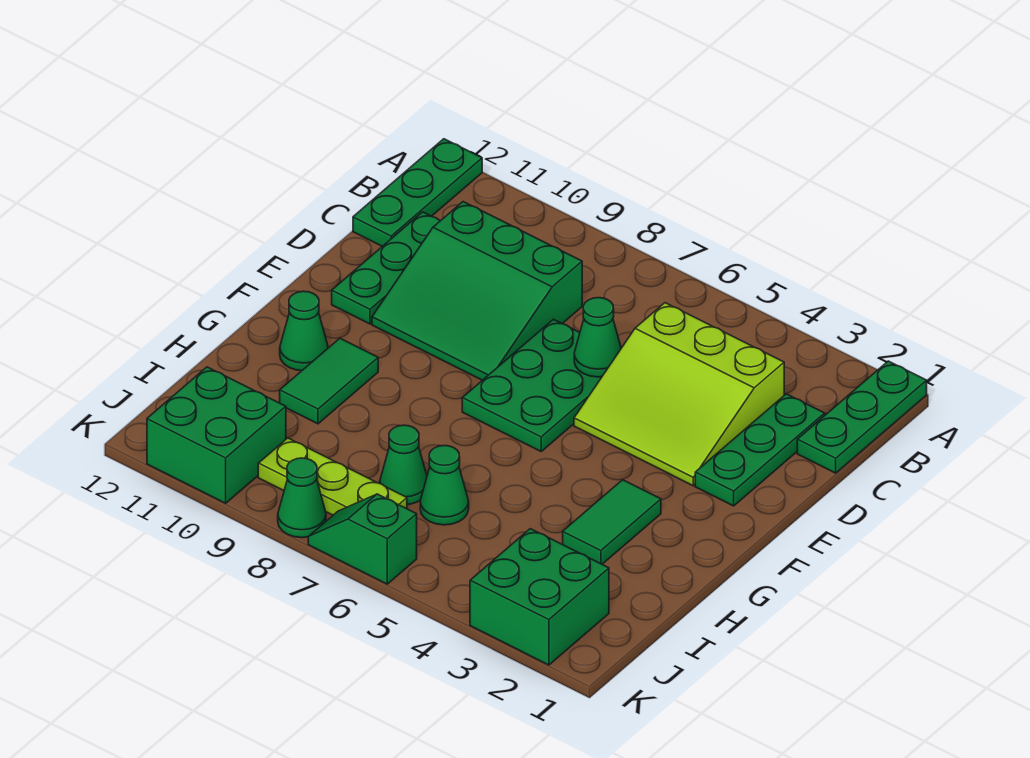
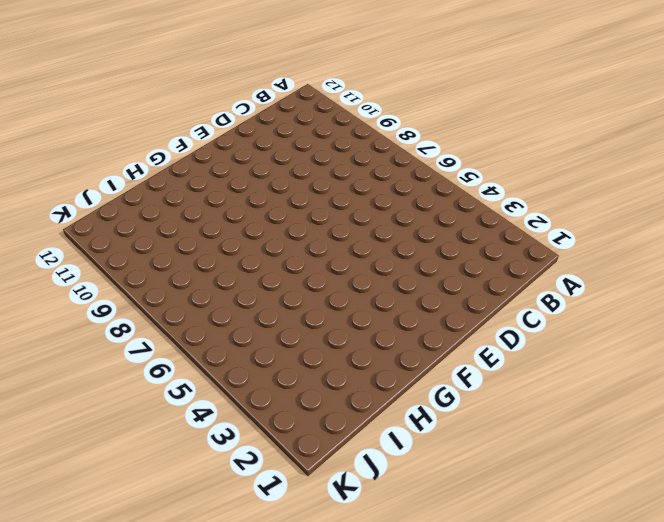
none -> green plate A1:C1 level 1
none -> green plate A12:C12 level 1
none -> green plate C2:E2 level 1

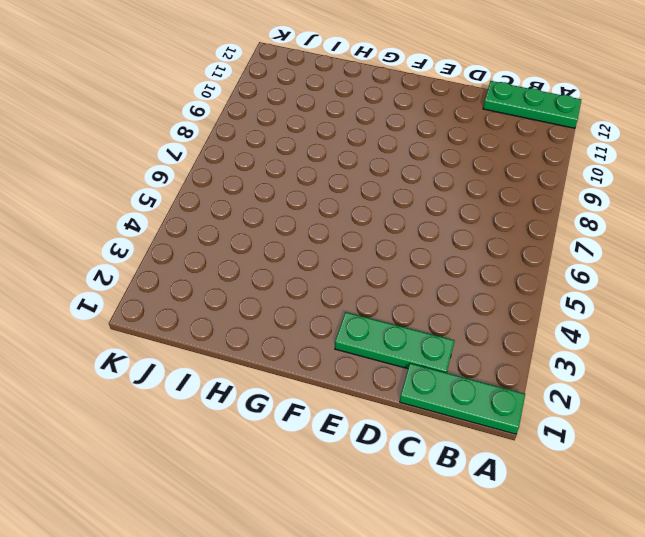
none -> lime slope C3:E5 level 1 top C
none -> green slope C8:E10 level 1 top C
none -> green plate C11:E11 level 1

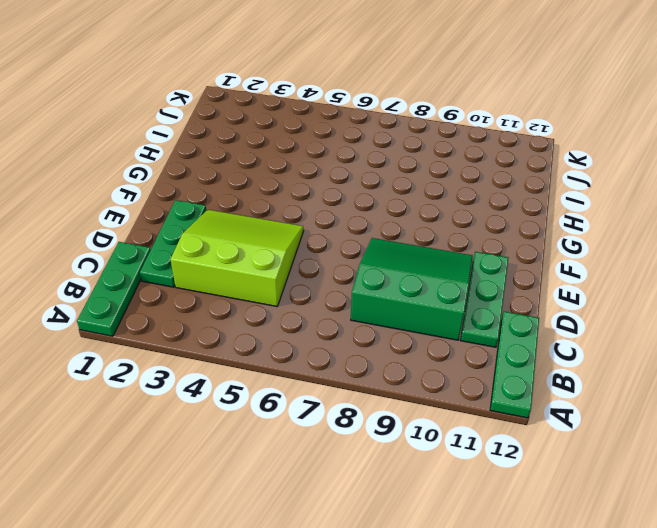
none -> green plate D6:F7 level 1
none -> green tile G3:H3 level 1
none -> green tile G10:H10 level 1

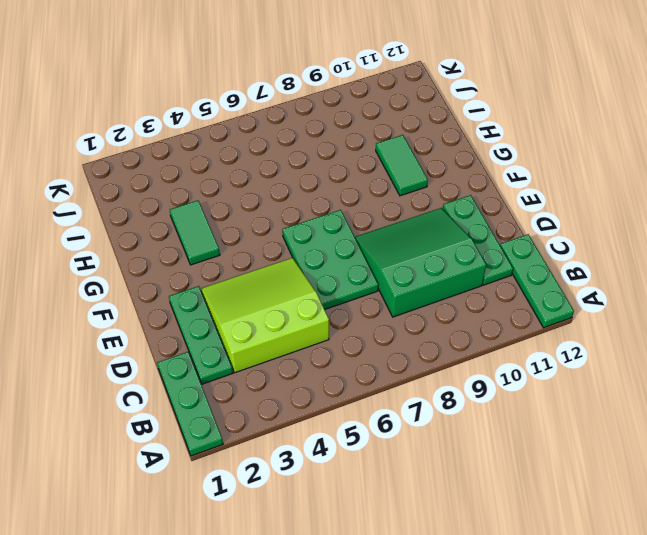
none -> green cone G11 level 1
none -> green cone I6 level 1
none -> green cone I7 level 1

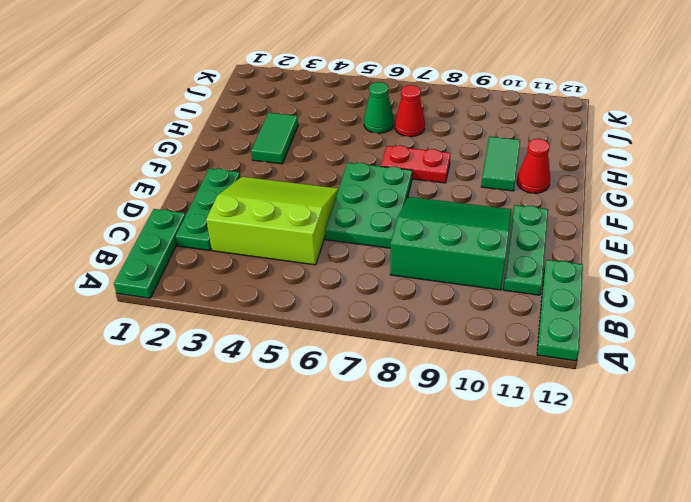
red plate G7:G8 level 1 -> none
red cone G11 level 1 -> green cone G11 level 1
red cone I7 level 1 -> green cone I7 level 1
none -> green brick J2:K3 level 1
none -> lime plate J7:J9 level 1
none -> green brick J10:K11 level 1

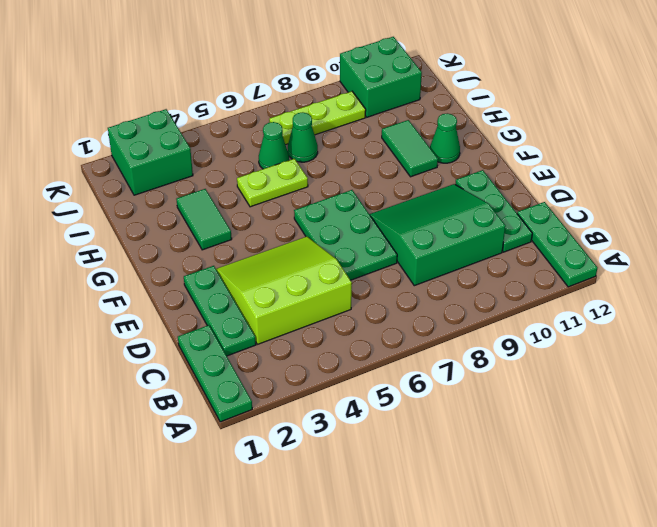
lime plate H5:H6 level 1 -> none
none -> green slope K6:K7 level 1 top 6
none -> green cone K8 level 1
none -> green cone D6 level 2

